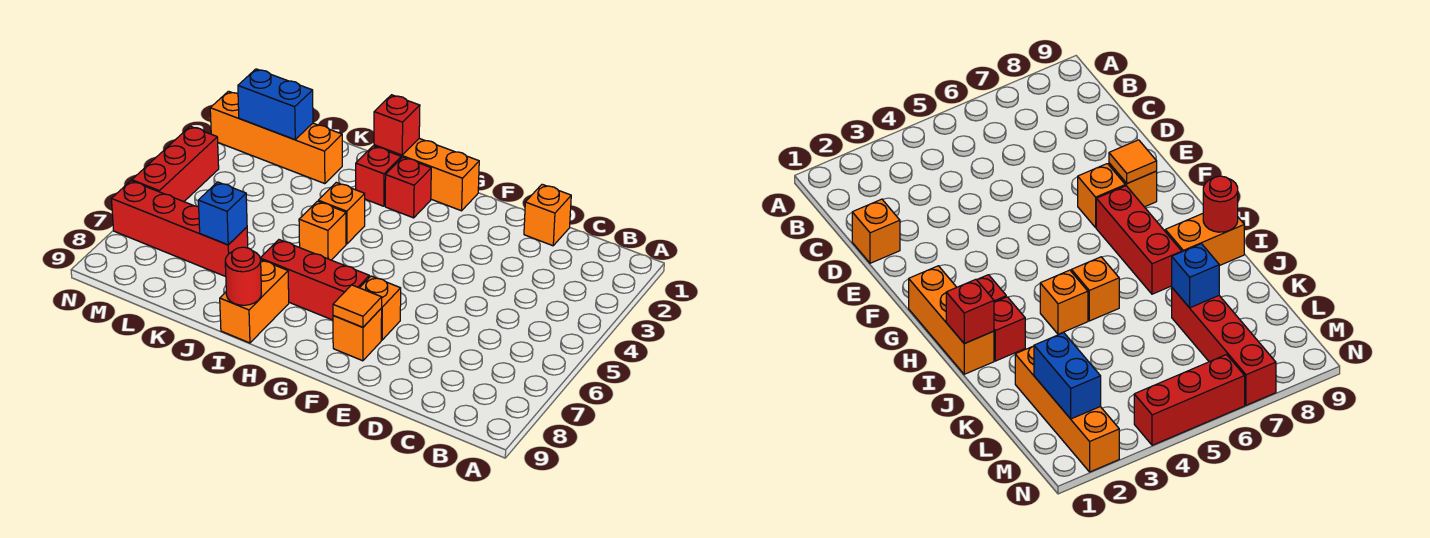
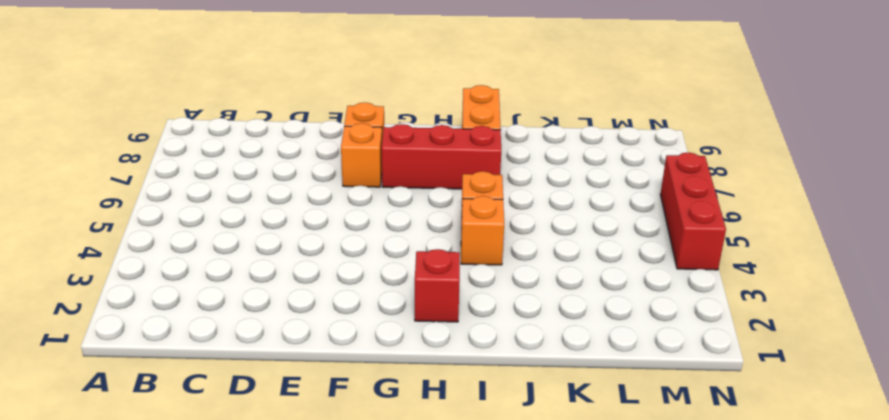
none -> orange brick D1 level 1
none -> orange brick G1:I1 level 1
none -> red brick I2 level 1

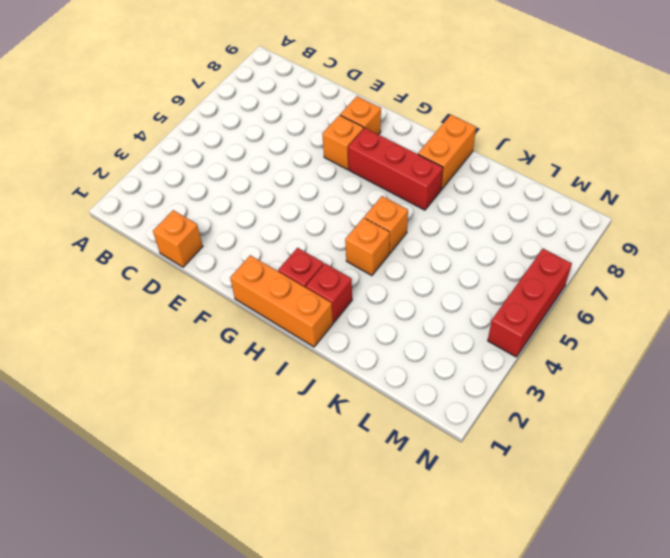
none -> orange brick K2:N2 level 1
none -> red brick K7:N7 level 1
none -> orange tile F8 level 2

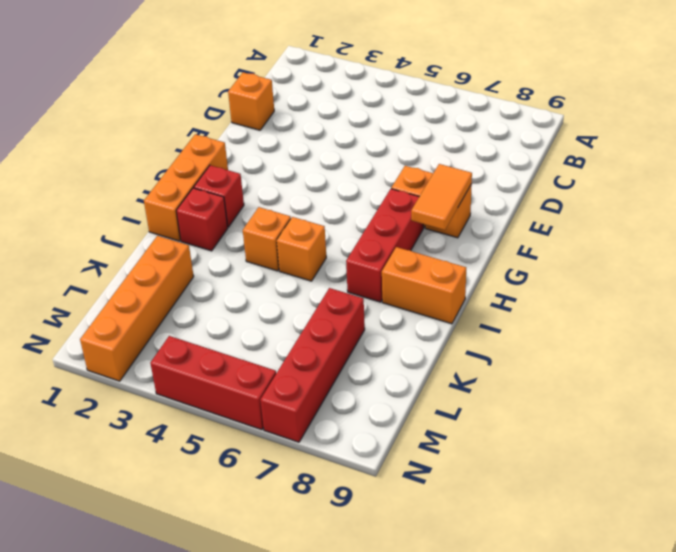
orange tile F8:G8 level 2 -> orange tile F8 level 2
none -> red brick I1 level 2
none -> red round brick I9 level 2
none -> blue brick K7 level 2

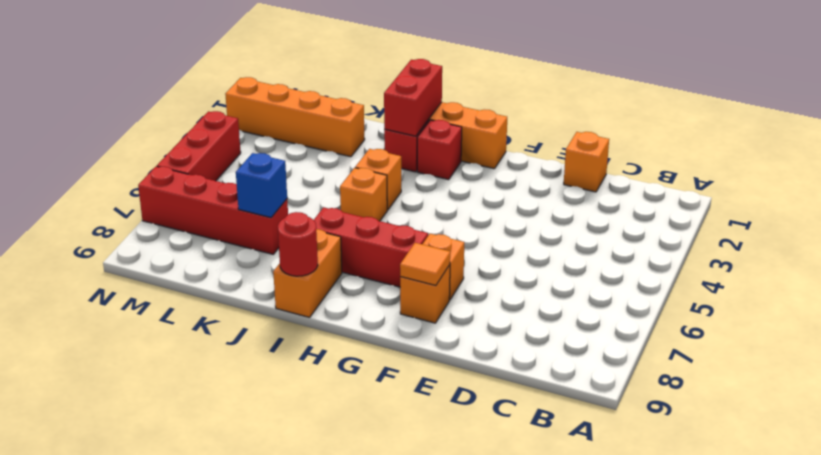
red brick I1:I2 level 2 -> red brick I1 level 2
none -> blue brick L2:M2 level 2

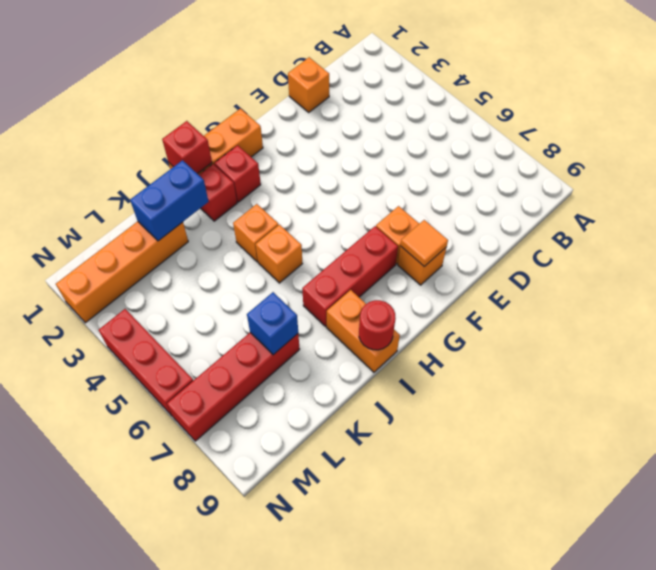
blue brick J2:K2 level 2 -> blue brick L2:M2 level 2

